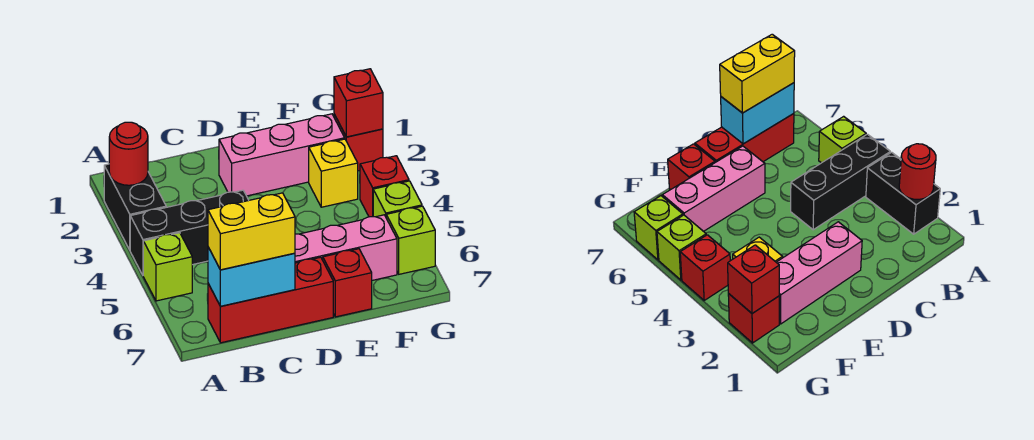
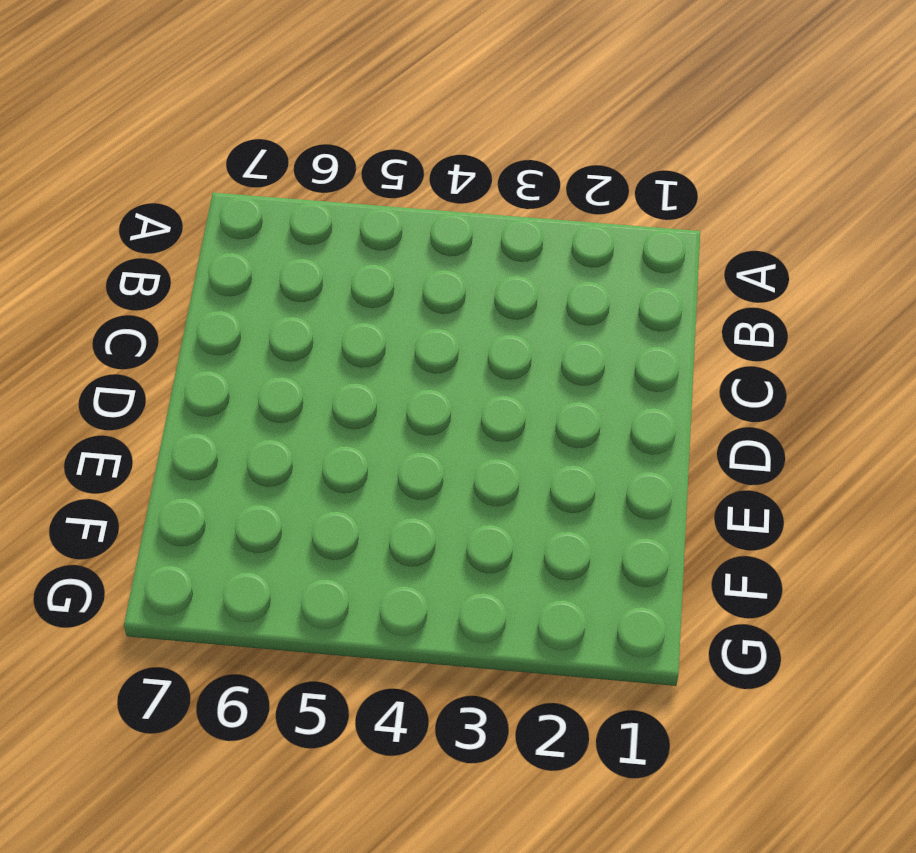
none -> black brick A2:A3 level 1
none -> black brick A4:C4 level 1
none -> lime brick A5 level 1

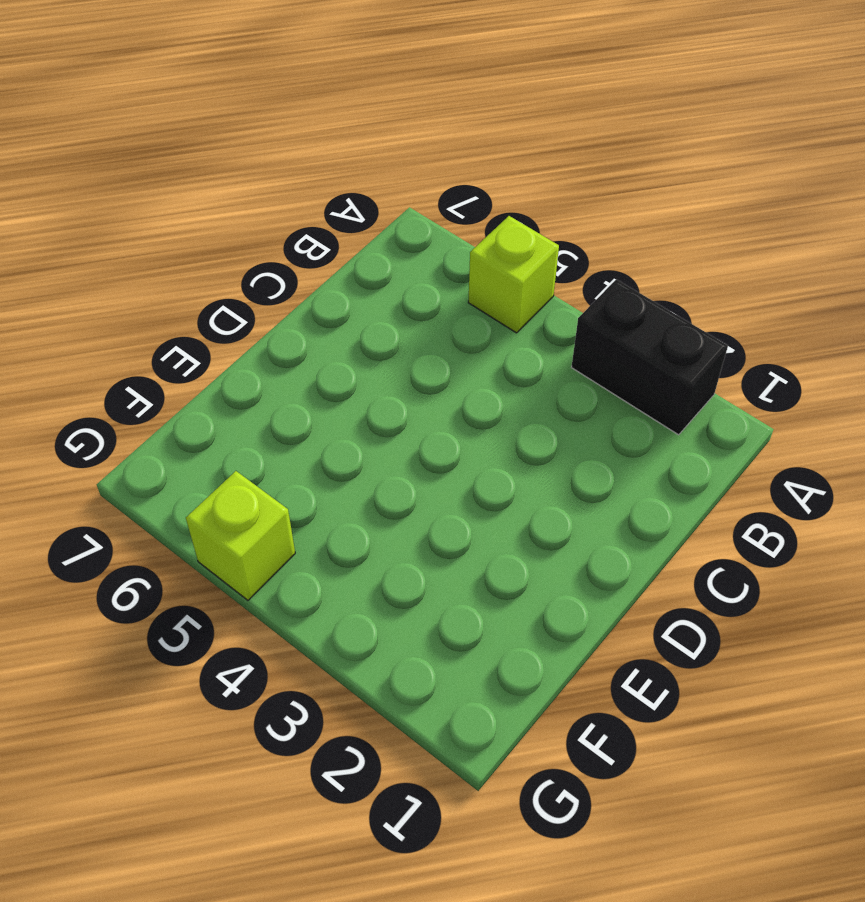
none -> black brick A4:C4 level 1
none -> red brick B7:D7 level 1
none -> pink brick D2:F2 level 1

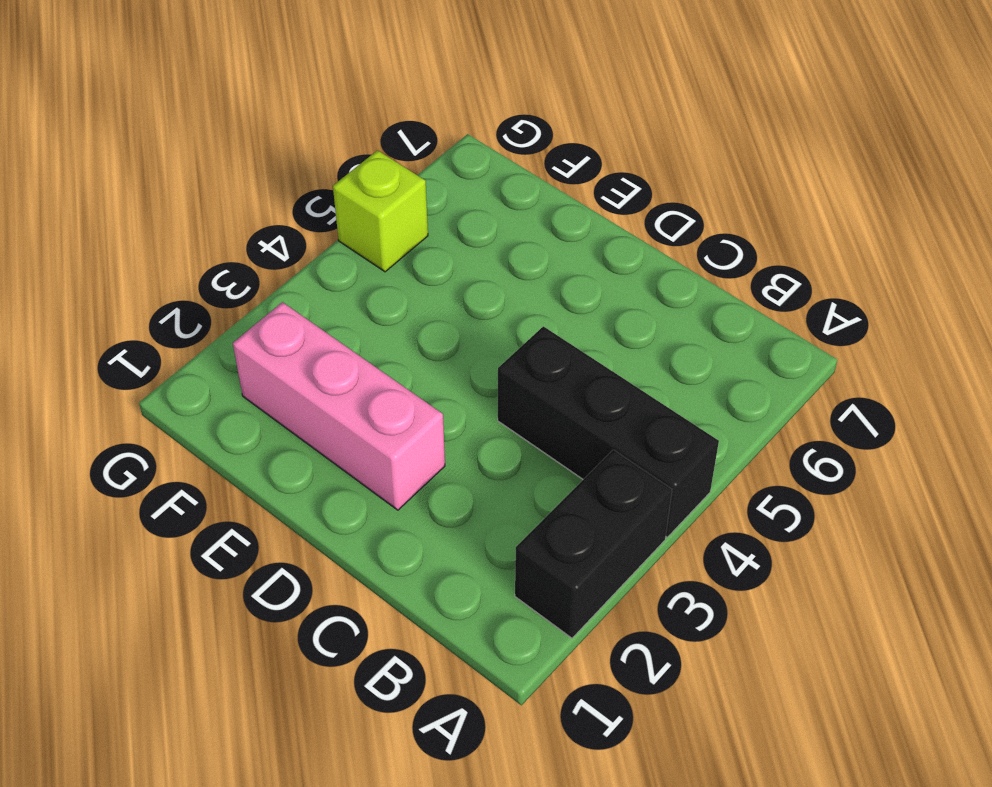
none -> lime brick A5 level 1
none -> red brick B7:D7 level 1
none -> pink brick D6:F6 level 1

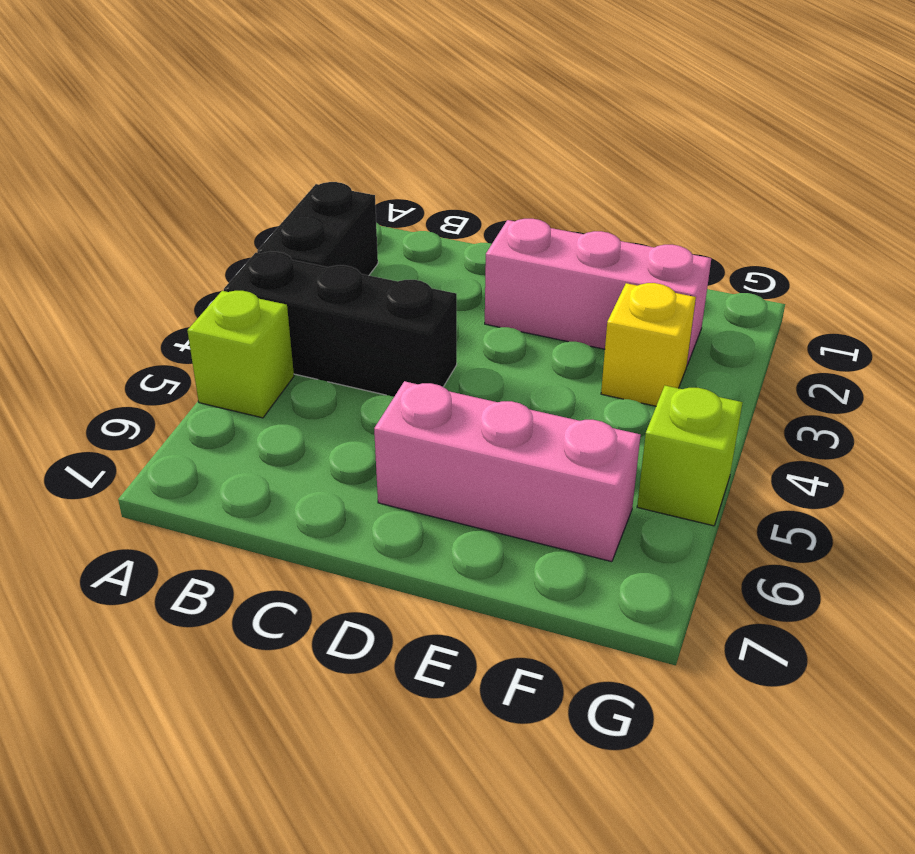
none -> red brick B7:D7 level 1
none -> red brick E7 level 1
none -> red brick G2 level 1

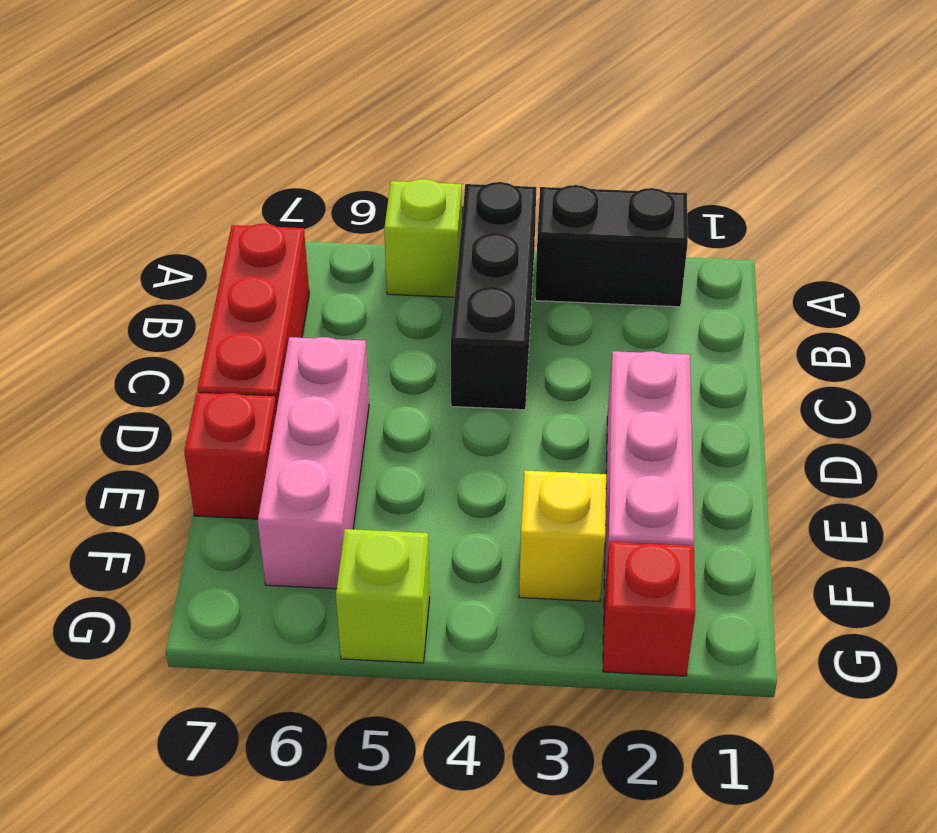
none -> red brick G4 level 1
none -> lime brick G6 level 1
none -> red round brick A2 level 2

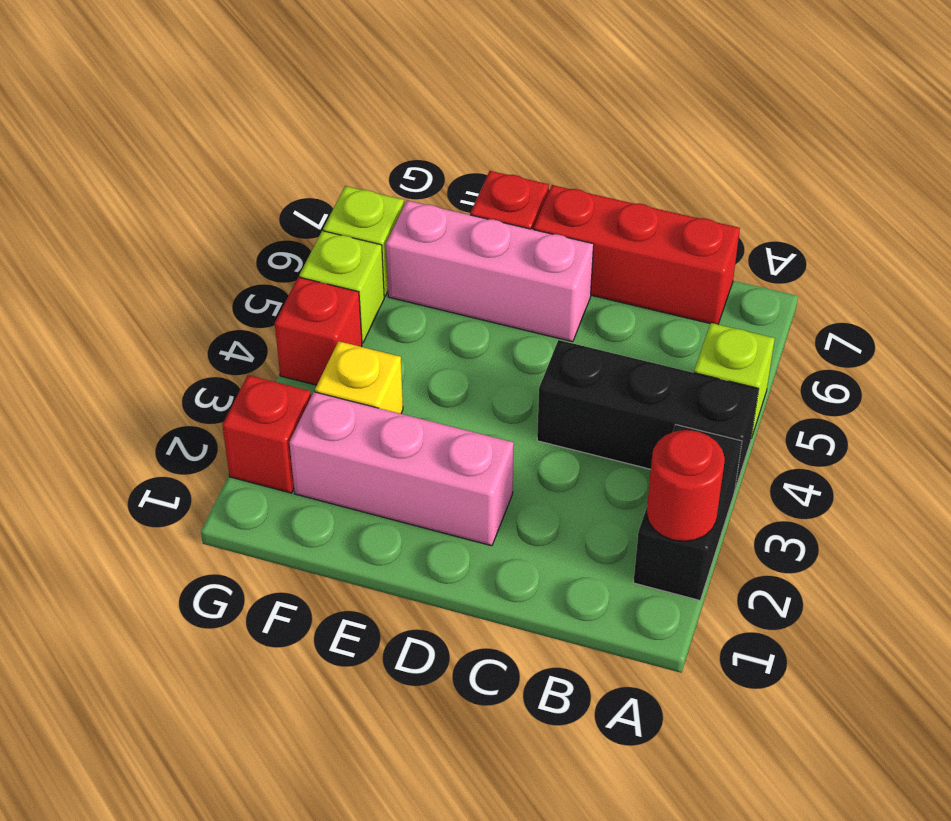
none -> cyan brick B7:C7 level 2
none -> red brick G2 level 2
none -> yellow brick B7:C7 level 3

